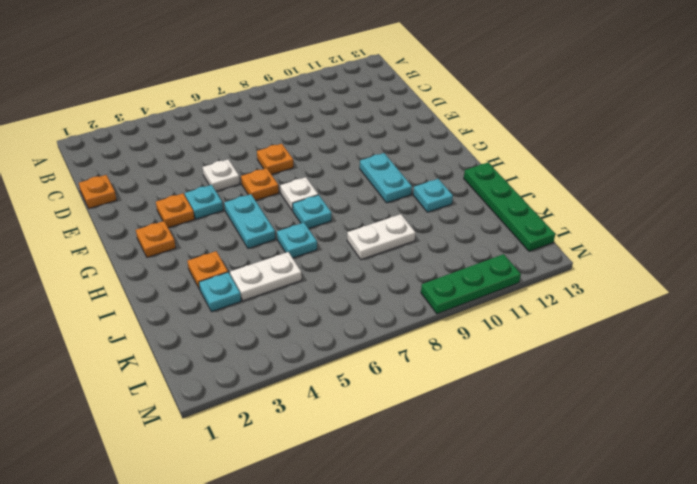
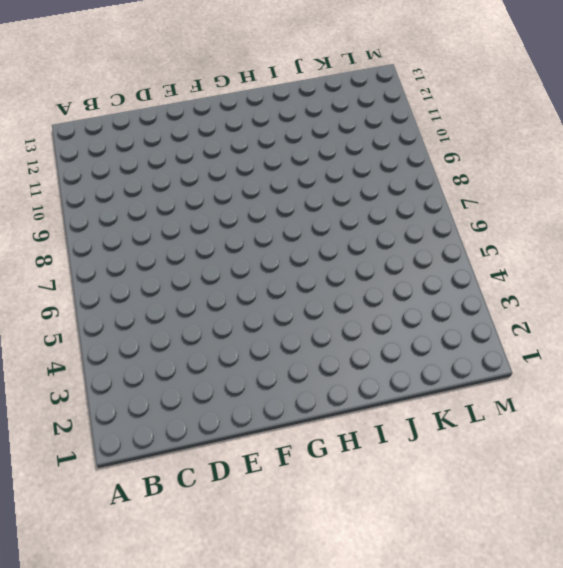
none -> orange plate D1 level 1
none -> white plate E5 level 1
none -> orange plate E7 level 1

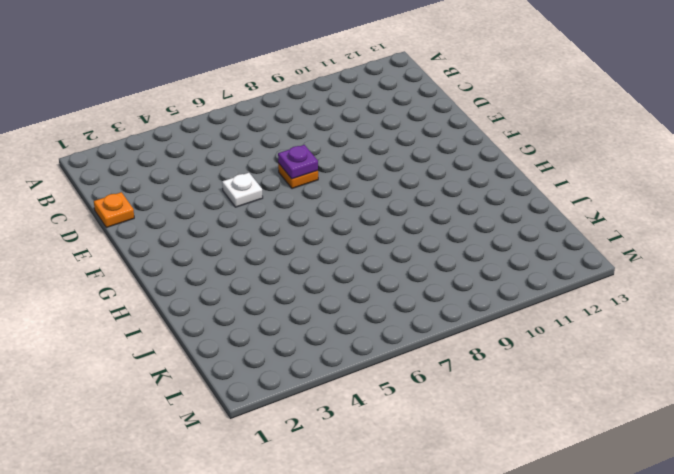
purple plate E7 level 2 -> none
none -> orange plate F3 level 1
none -> cyan plate F4 level 1
none -> orange plate F6 level 1

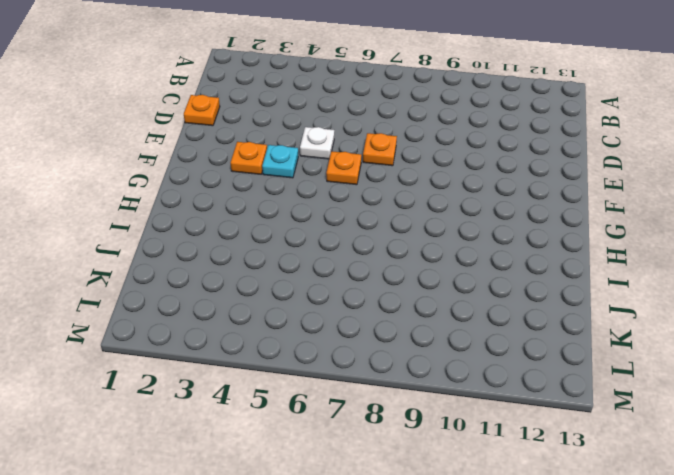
none -> orange plate G2 level 1
none -> cyan plate G5:H5 level 1
none -> white plate G7 level 1

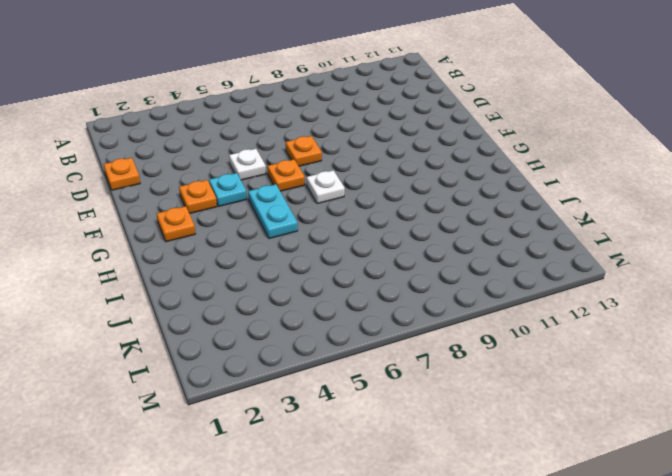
none -> cyan plate G10:H10 level 1
none -> cyan plate H7 level 1
none -> orange plate I3 level 1

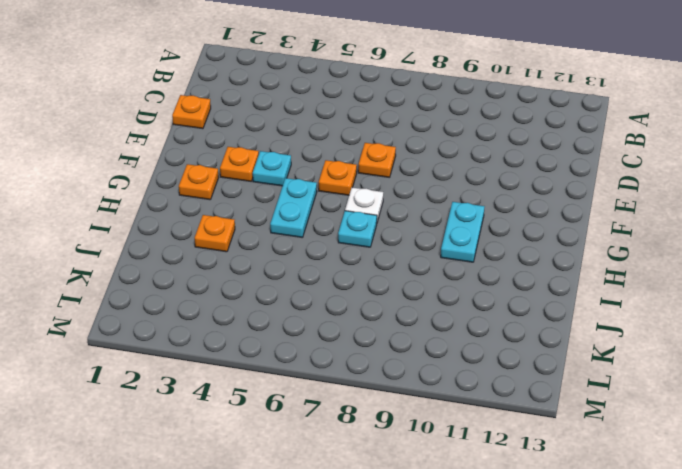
none -> white plate E5 level 1
none -> cyan plate I6 level 1
none -> cyan plate I11 level 1

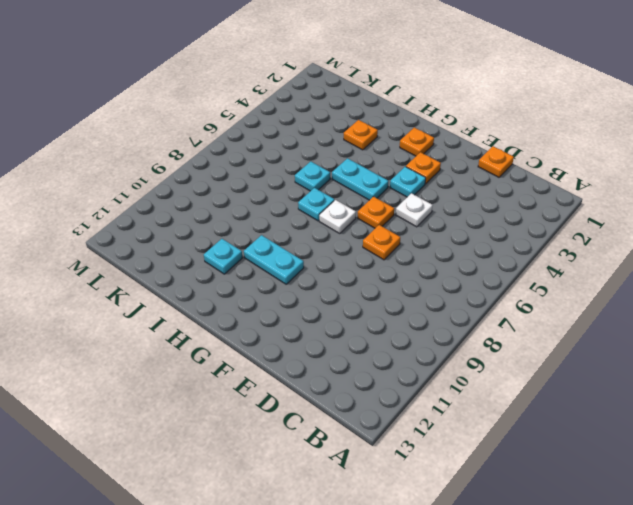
none -> green plate I13:L13 level 1
none -> cyan plate J3 level 1
none -> white plate J4:J5 level 1

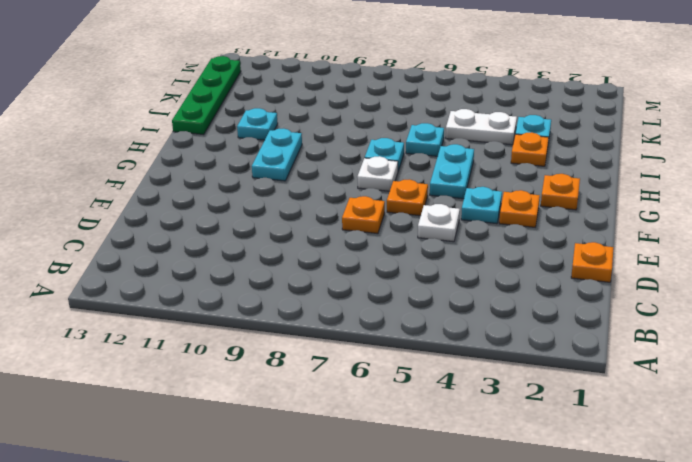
none -> white plate J8:J9 level 1
none -> green plate M9:M11 level 1

